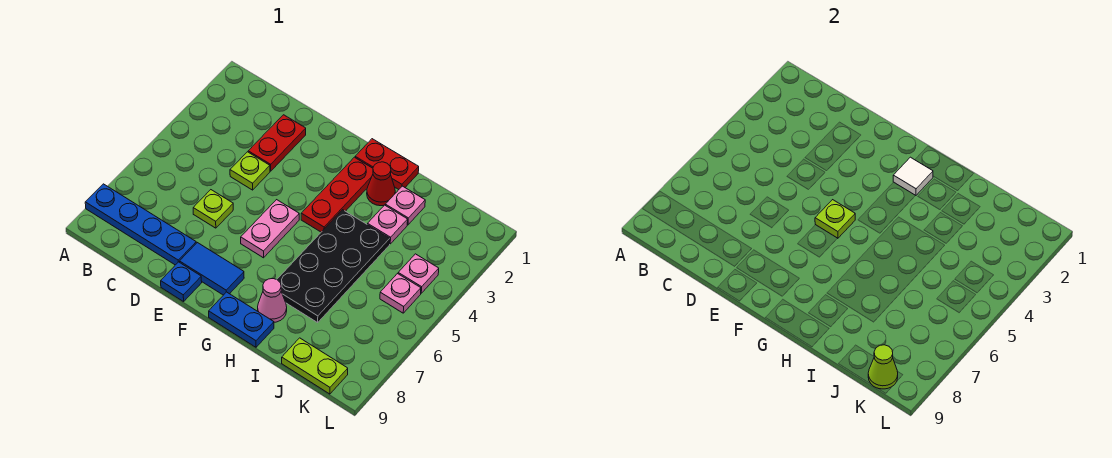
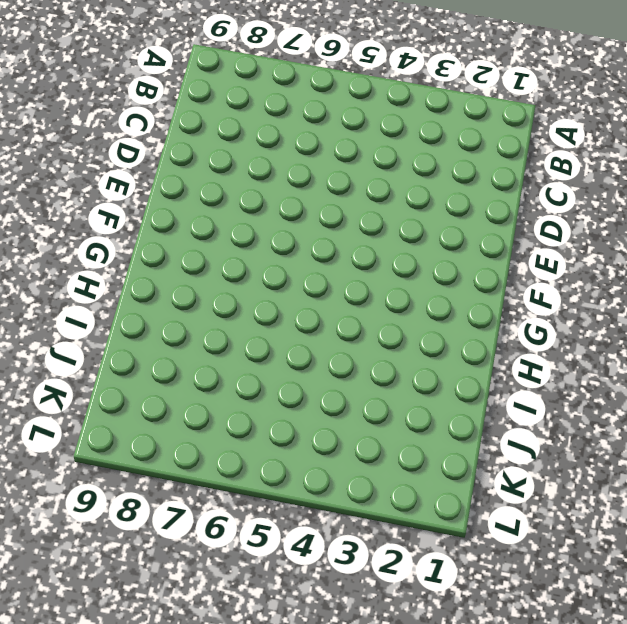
none -> blue plate A8:D8 level 1
none -> red plate D2:D3 level 1
none -> lime plate D4 level 1

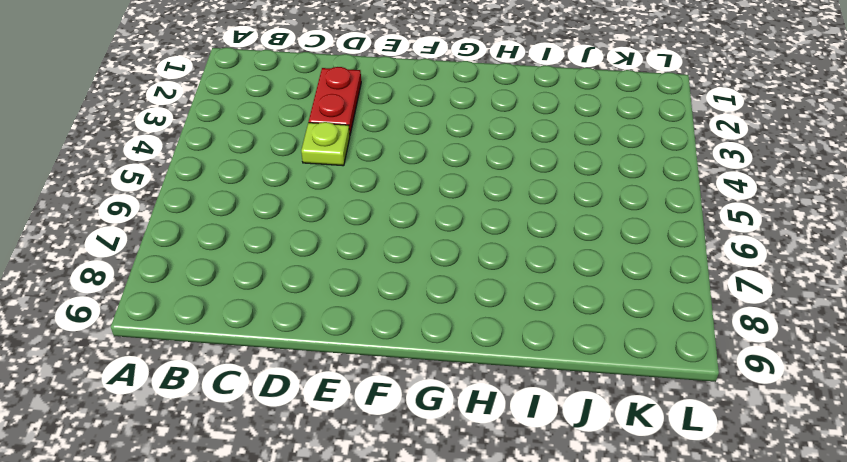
none -> blue plate A8:D8 level 1
none -> lime plate D6 level 1
none -> blue tile E8:F8 level 1

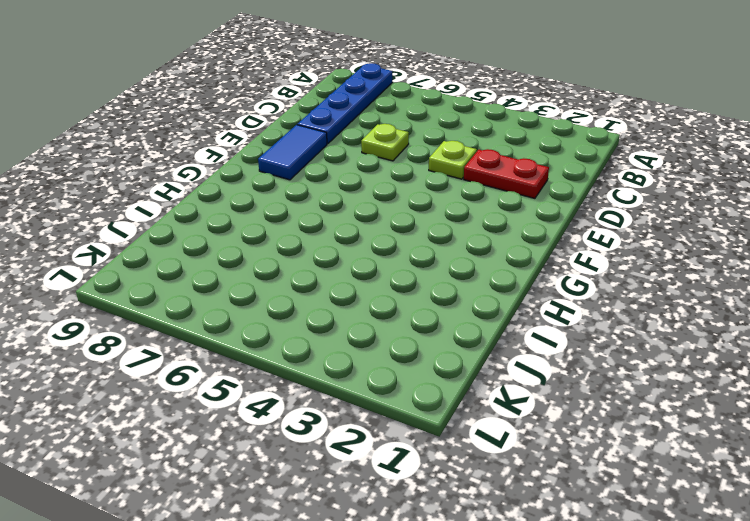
none -> blue plate E9 level 1
none -> pink plate F5:F6 level 1
none -> red plate G1:H1 level 1

